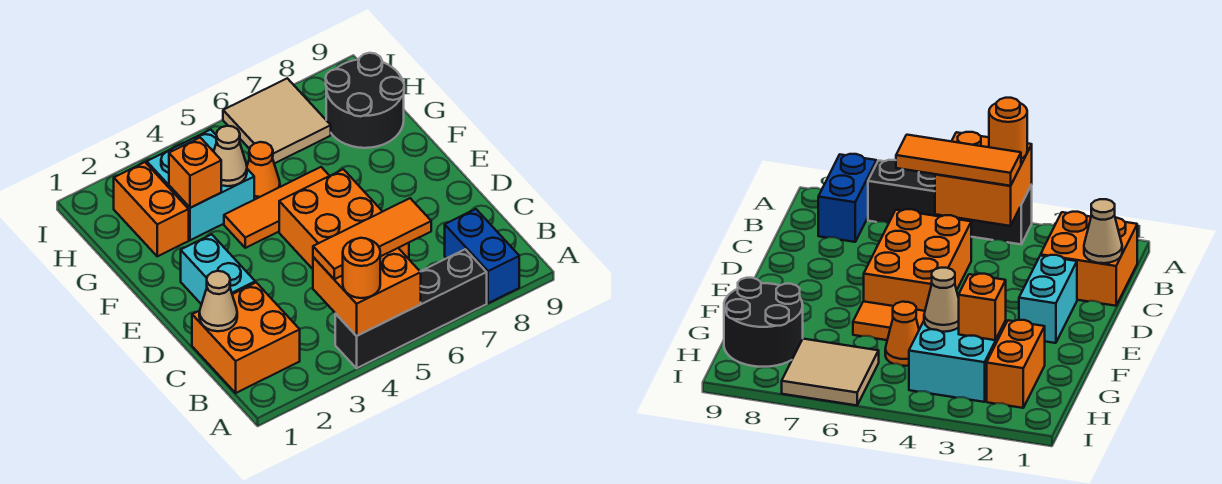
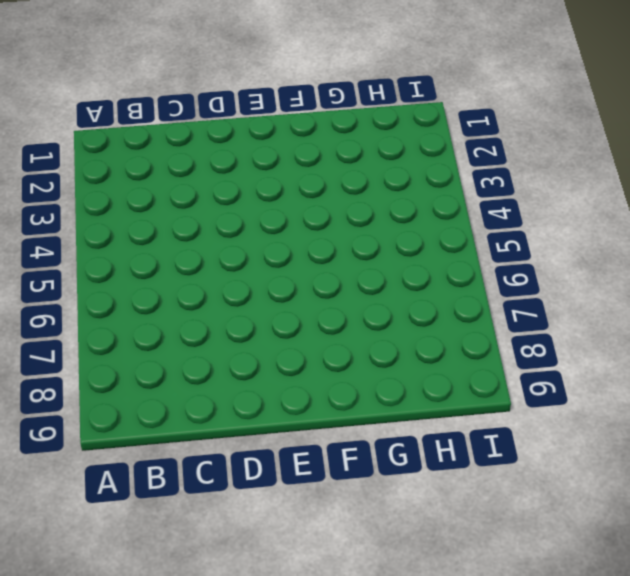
none -> black brick A4:A7 level 1
none -> blue brick A8:B8 level 1
none -> orange brick B1:C2 level 1

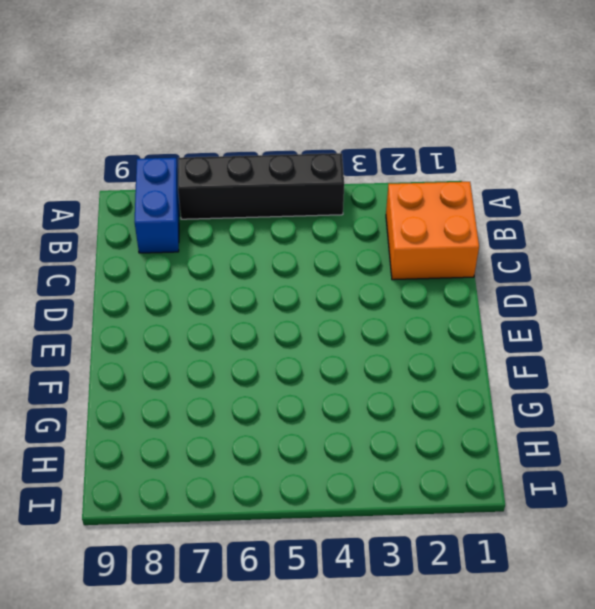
none -> orange brick C5:E6 level 1
none -> cyan brick D2:E2 level 1
none -> orange tile F4:F6 level 1

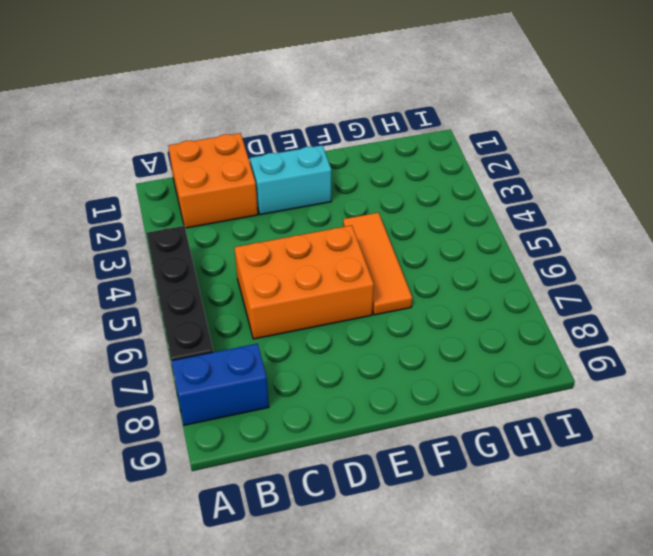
none -> orange brick G2:H2 level 1
none -> cyan brick G3:H4 level 1
none -> orange cone G5 level 1

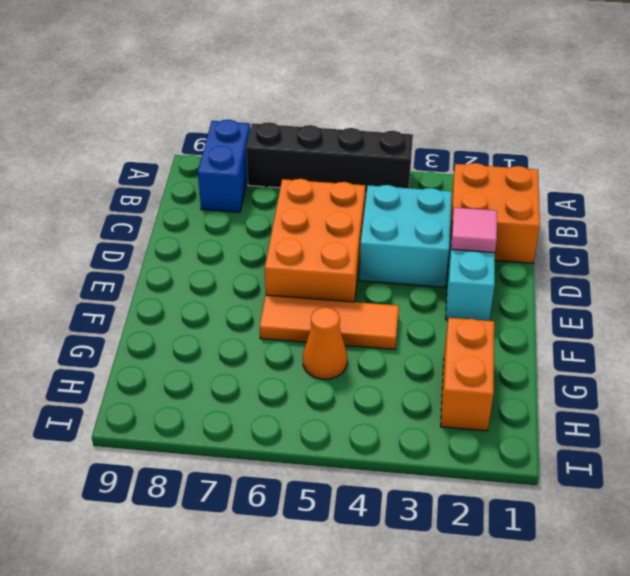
cyan brick C3:D4 level 1 -> cyan brick G3:H4 level 1
pink tile D2 level 2 -> none
none -> black round brick G8:H9 level 1
none -> tan tile H6:I7 level 1
none -> orange brick A4:B5 level 2

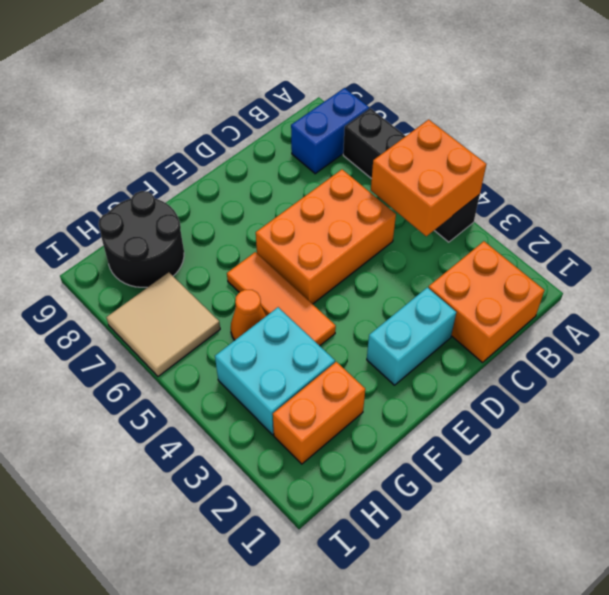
none -> tan cone C1 level 2
none -> orange brick G3 level 2
none -> tan cone G4 level 2

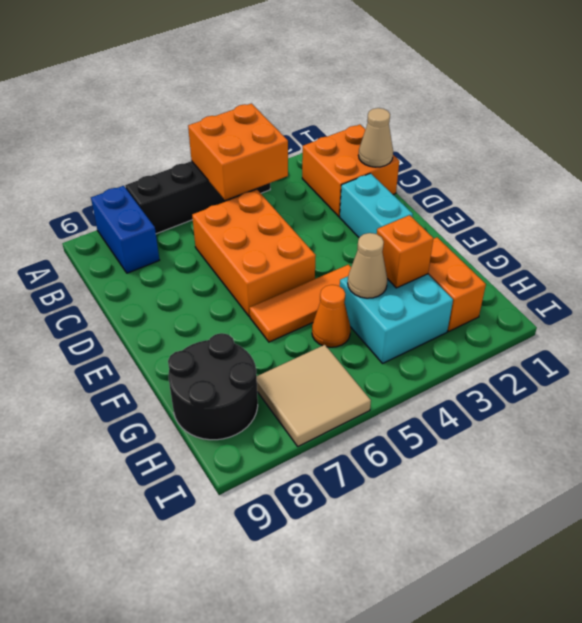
none -> orange round brick A4 level 3
none -> orange tile B4:B6 level 3

